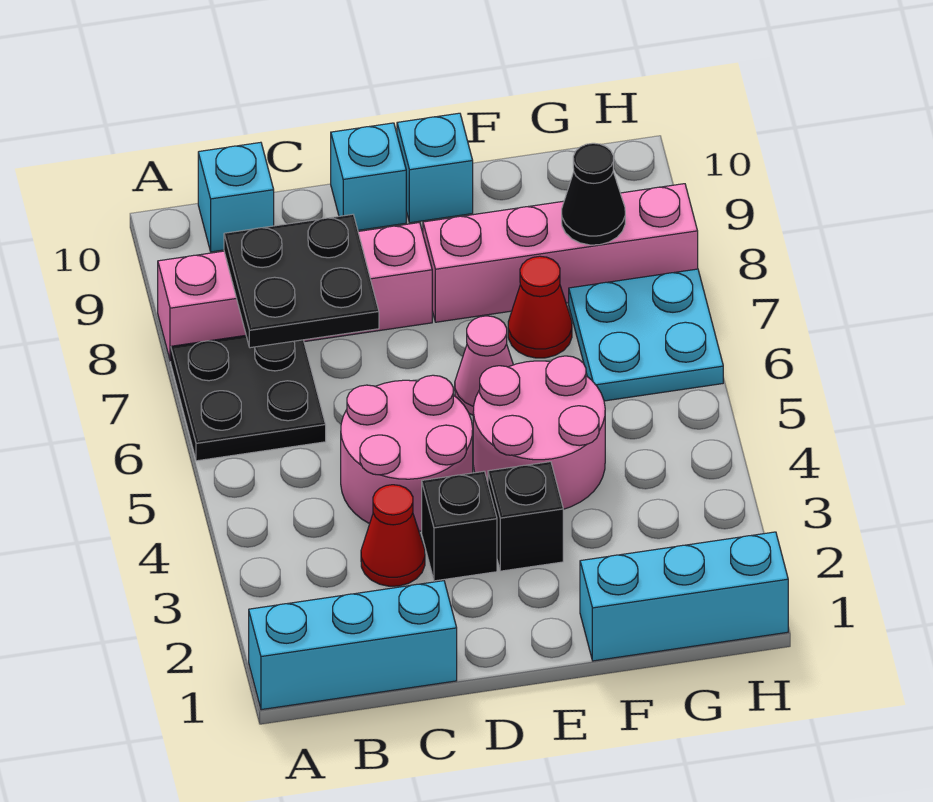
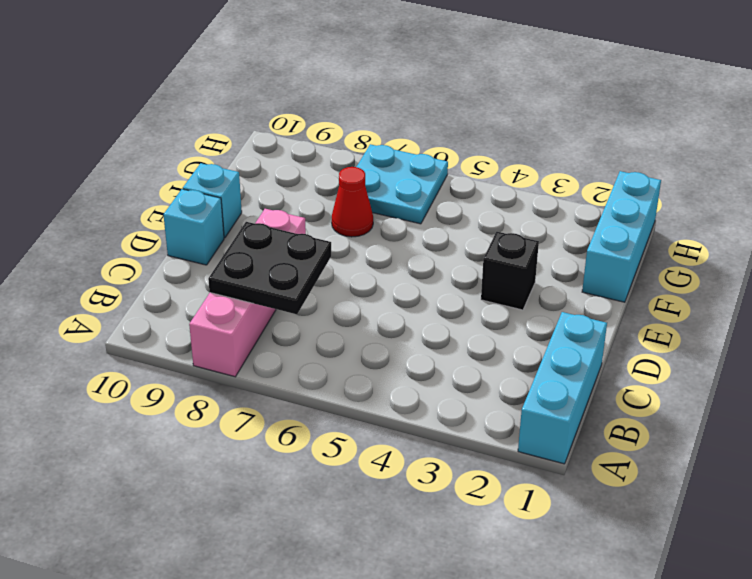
none -> black plate A6:B7 level 1
none -> cyan brick B10 level 1
none -> red cone C3 level 1

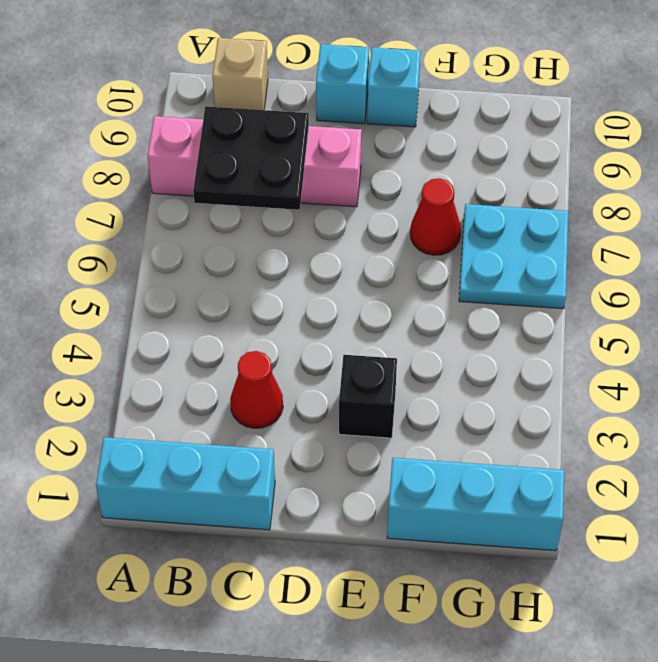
tan brick B10 level 1 -> cyan brick B10 level 1
none -> black plate A6:B7 level 1
none -> pink round brick C4:D5 level 1
none -> black brick D3 level 1

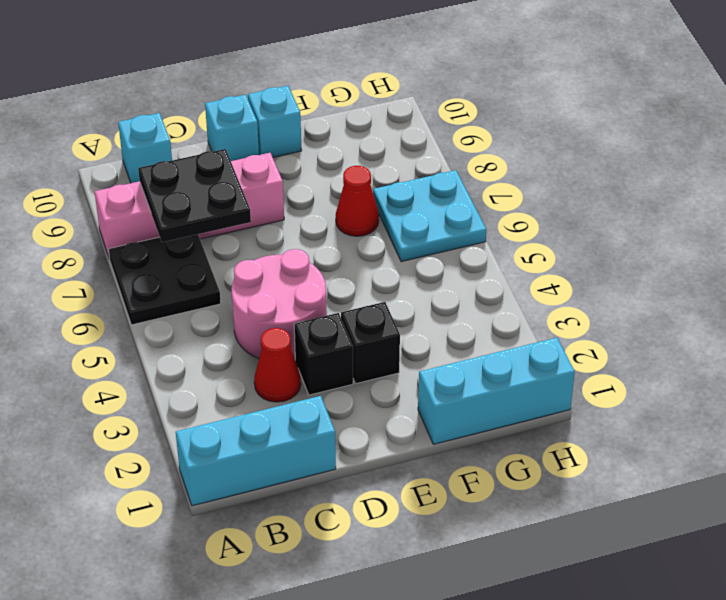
none -> pink round brick E4:F5 level 1
none -> pink cone E6 level 1
none -> pink brick E8:H8 level 1

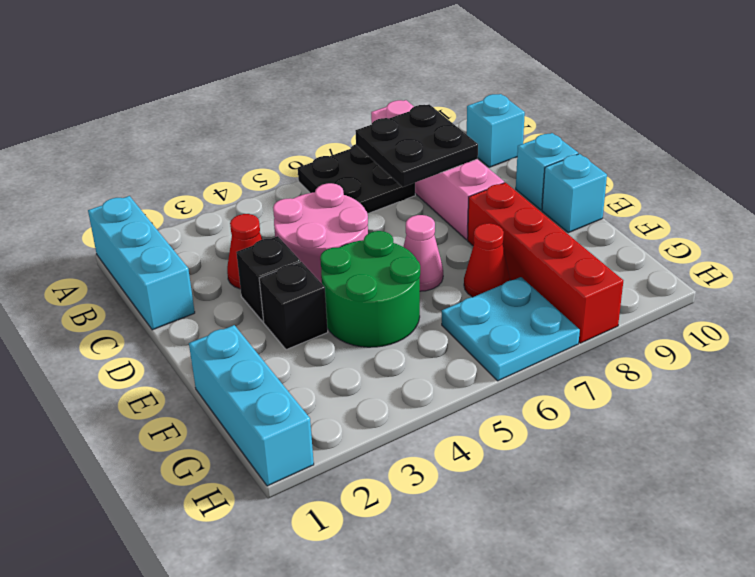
green round brick E4:F5 level 1 -> pink round brick E4:F5 level 1
red brick E8:H8 level 1 -> pink brick E8:H8 level 1
none -> black cone G8 level 2

